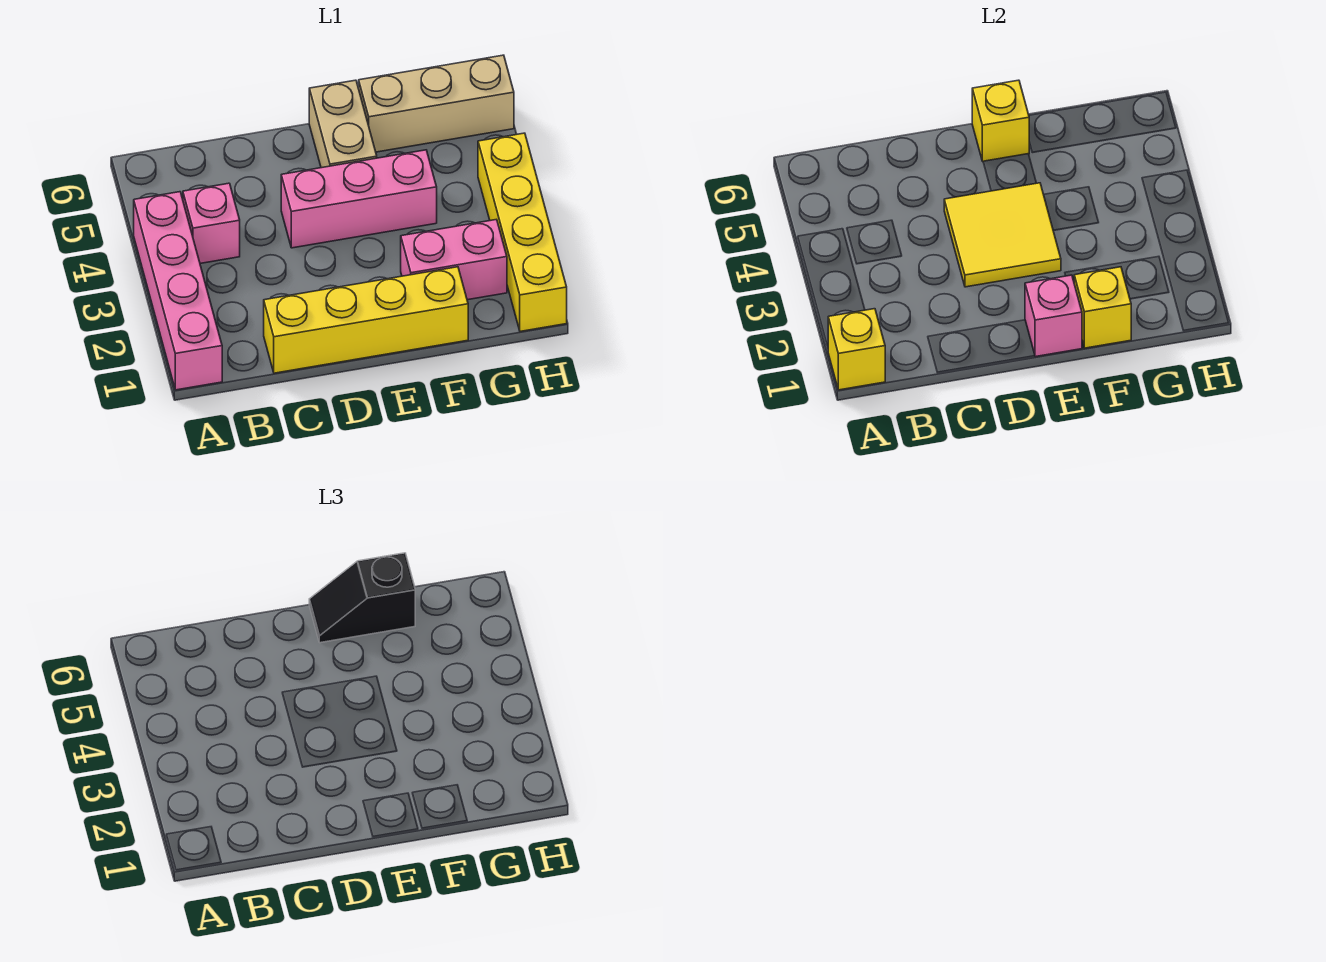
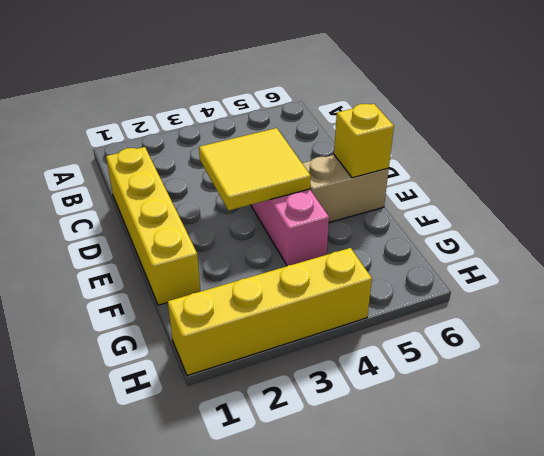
none -> pink brick A1:A4 level 1
none -> pink brick B4 level 1
none -> pink brick F2:G2 level 1

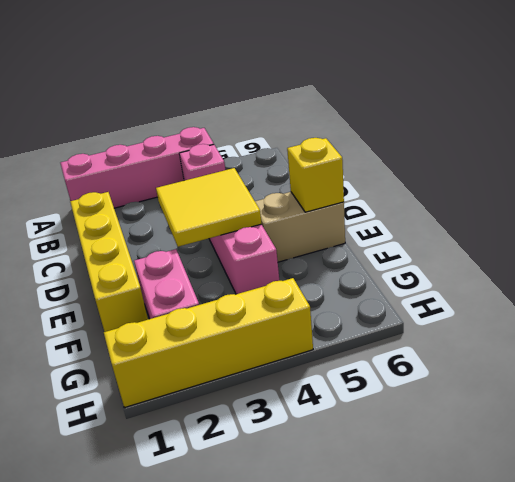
none -> tan brick F6:H6 level 1
none -> yellow brick A1 level 2
none -> pink brick E1 level 2

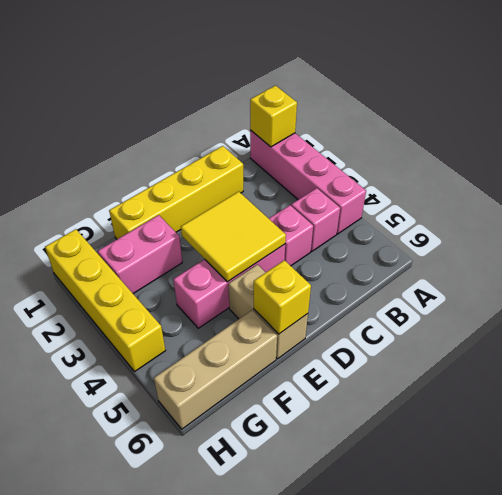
pink brick C4 level 1 -> pink brick E1 level 2
none -> yellow brick F1 level 2
none -> black slope E6:F6 level 3 top F

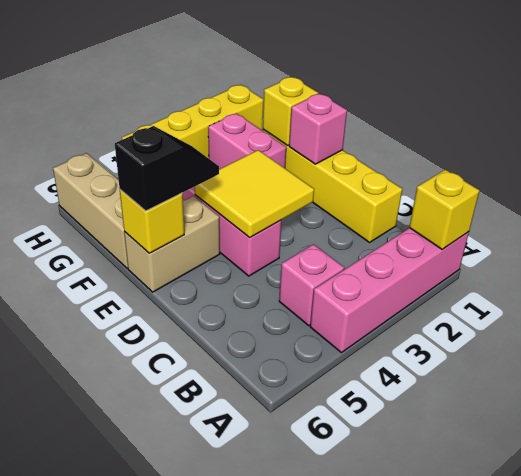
black slope E5:E6 level 3 top 6 -> black slope E6:F6 level 3 top F

